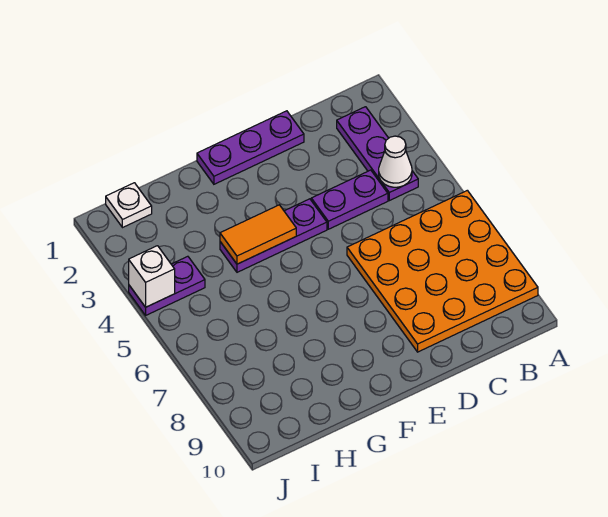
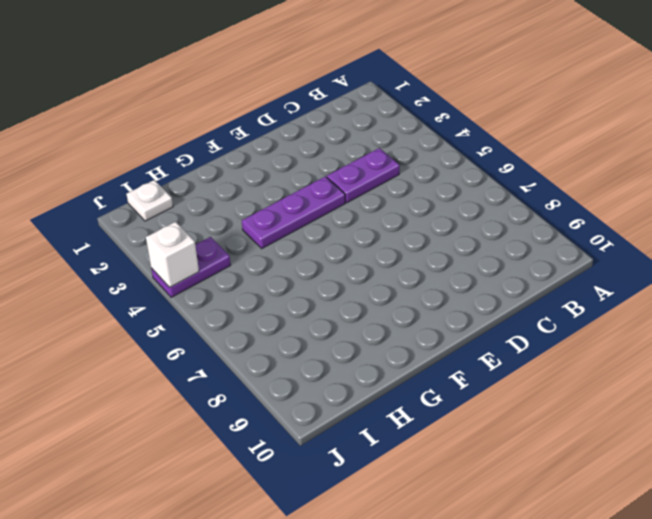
none -> orange plate A6:D9 level 1
none -> purple plate B2:B4 level 1

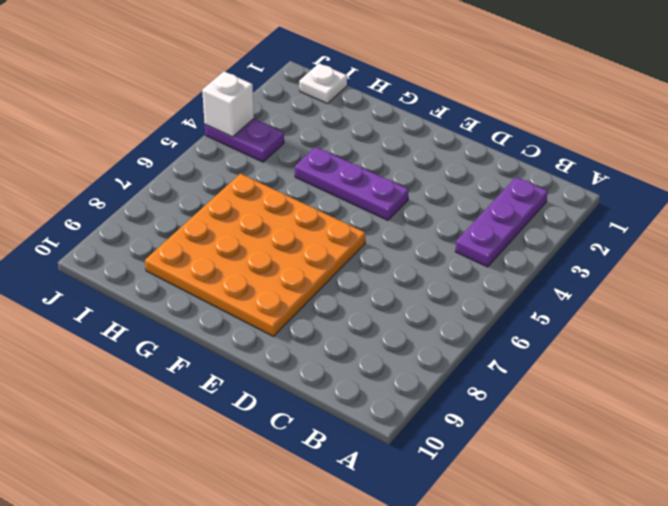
orange plate E6:H9 level 1 -> orange plate A6:D9 level 1
none -> purple plate C4:D4 level 1
none -> purple plate D1:F1 level 1

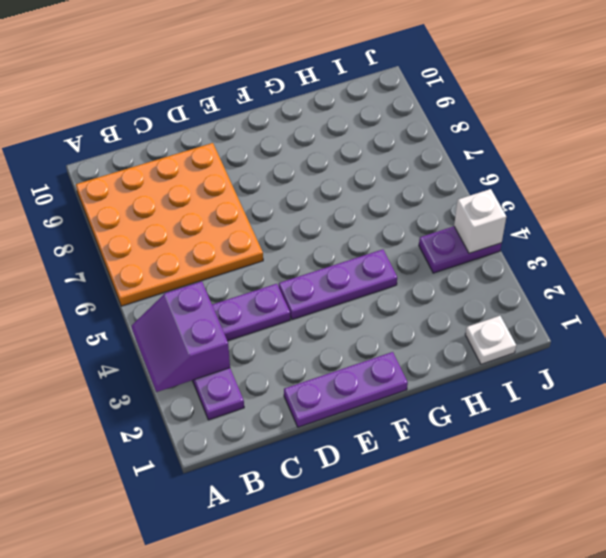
purple slope A3:B4 level 2 top B -> white cone B4 level 2
none -> orange tile F4:G4 level 2

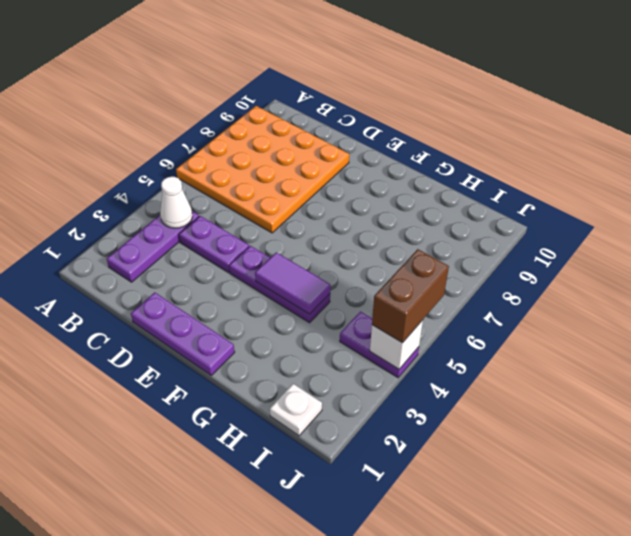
purple tile F4:G4 level 2 -> orange tile F4:G4 level 2
brown brick J4:J5 level 3 -> none

